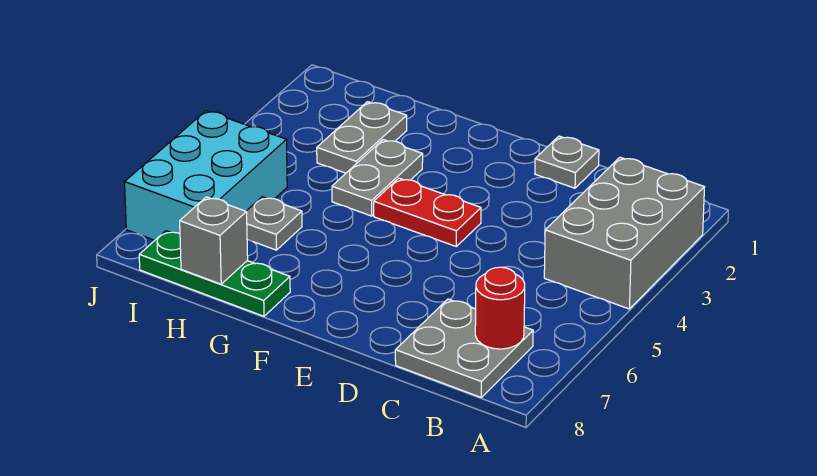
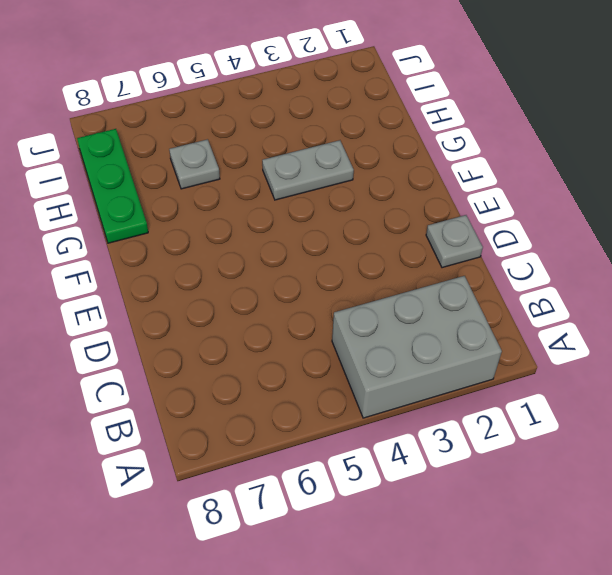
none -> grey plate B7:C8 level 1
none -> red plate E4:F4 level 1

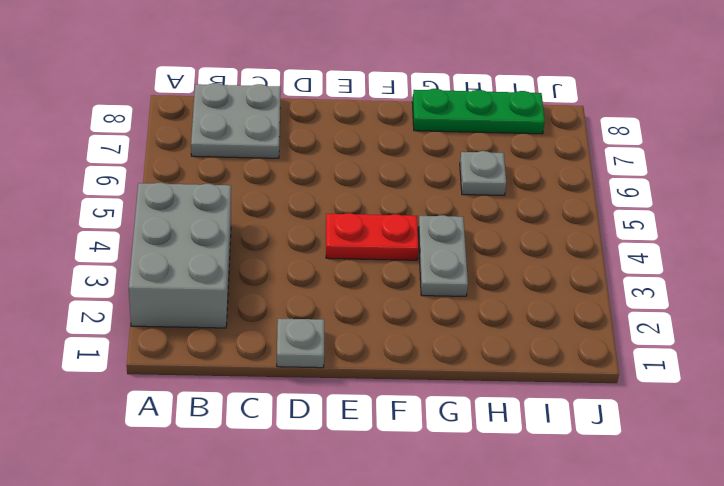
none -> grey plate H2:H3 level 1
none -> cyan brick I5:J7 level 1

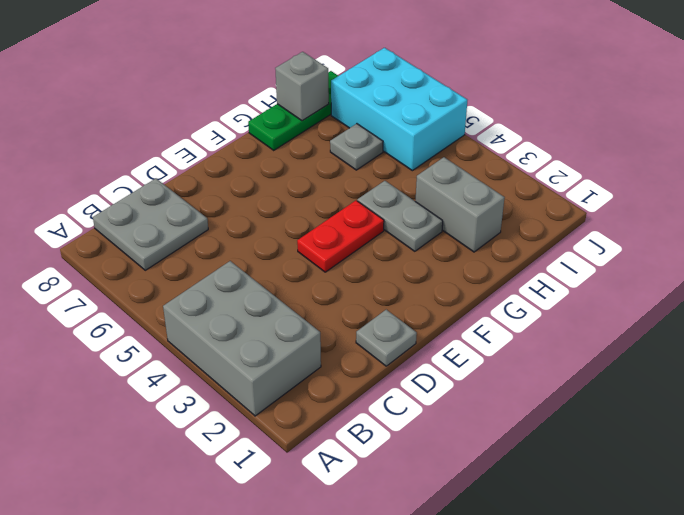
grey brick H2:H3 level 1 -> grey plate H2:H3 level 1
none -> red round brick B7 level 2

